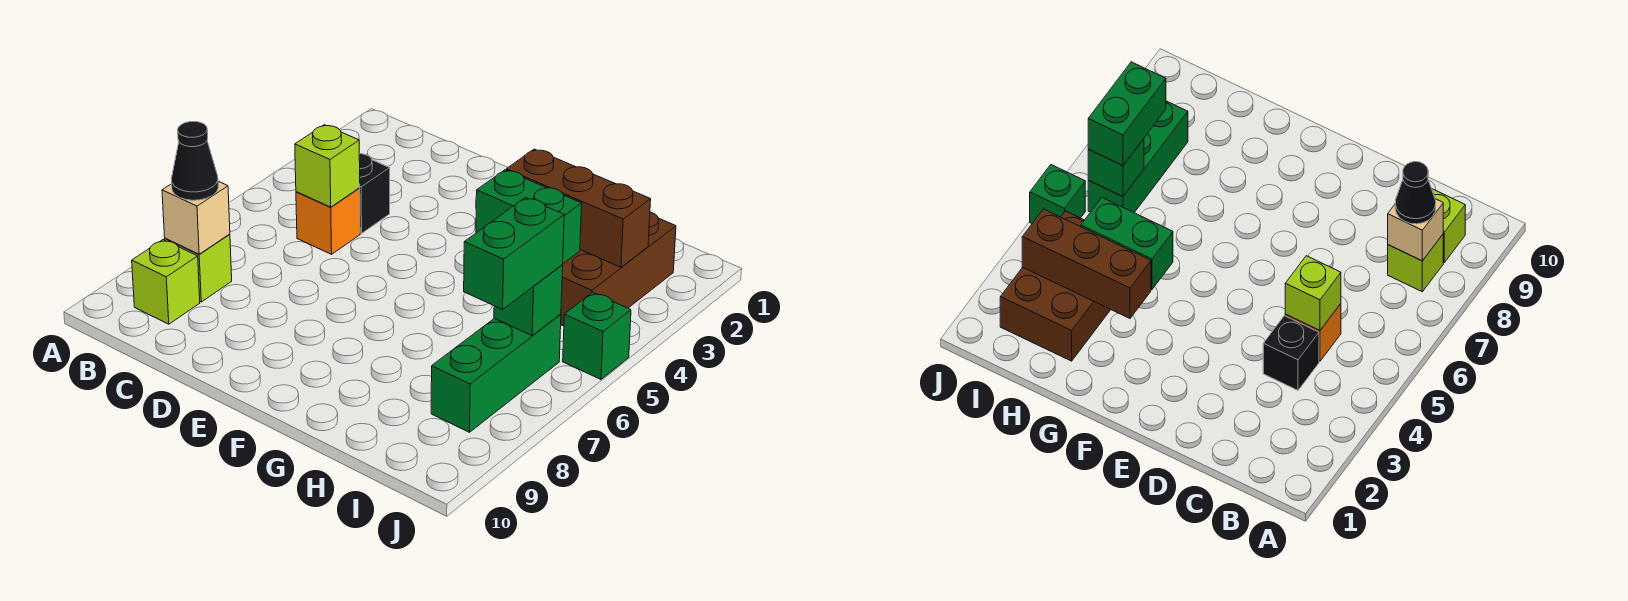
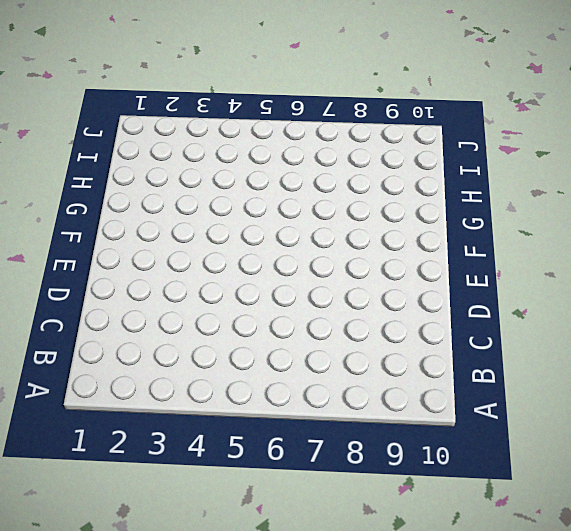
none -> lime brick B8 level 1
none -> lime brick B9 level 1
none -> black brick C4 level 1

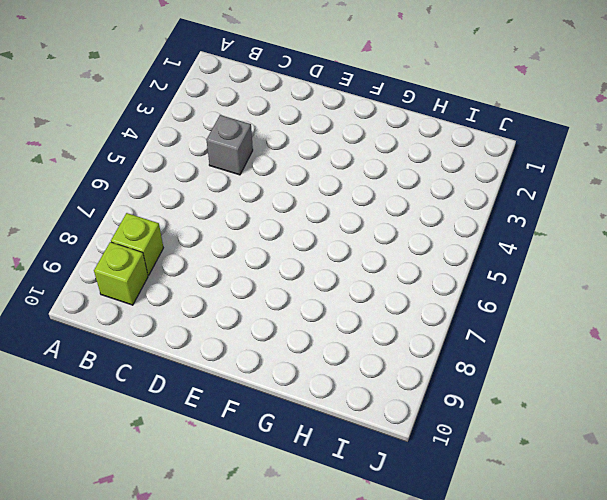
grey brick C4 level 1 -> black brick C4 level 1
none -> orange brick C5 level 1
none -> brown brick H2:I4 level 1
none -> green brick I6:I8 level 1

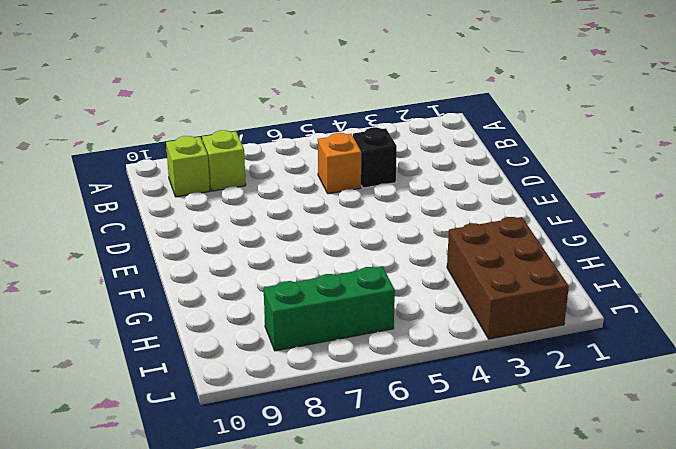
brown brick H2:J3 level 1 -> brown brick H2:I4 level 1
none -> green brick J5 level 1
none -> tan brick B8 level 2
none -> lime brick C5 level 2

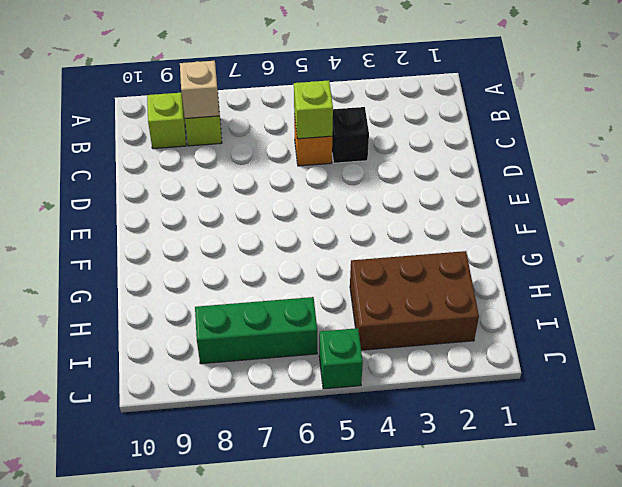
none -> brown brick G3:I3 level 2
none -> green brick G4:H4 level 2
none -> green brick I6 level 2

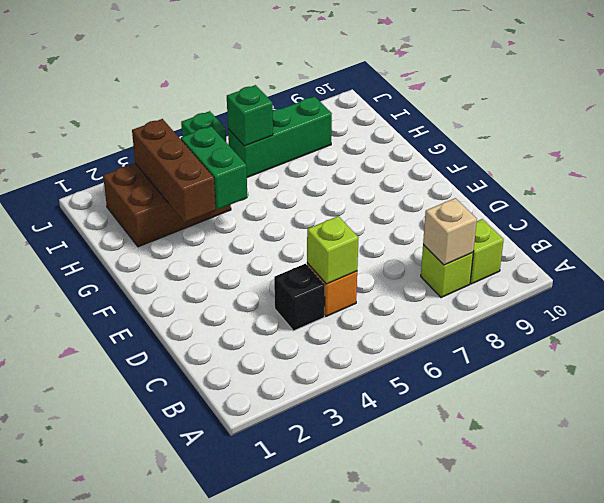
none -> black cone B8 level 3
none -> green brick I6:I7 level 3

